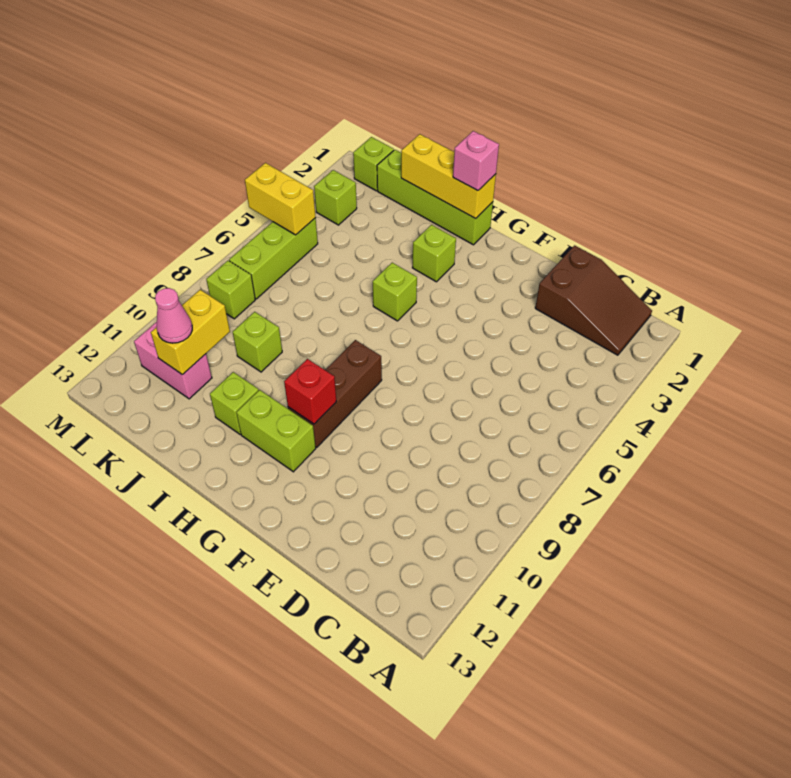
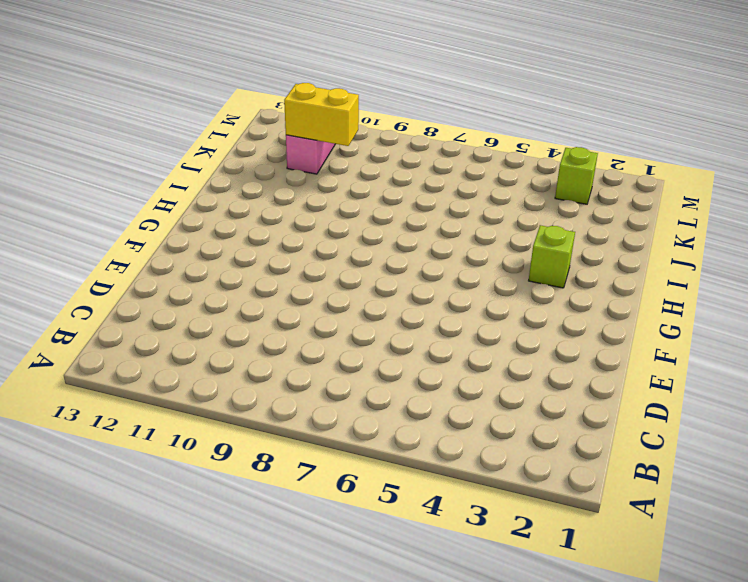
none -> brown slope B1:D2 level 1 top D
none -> brown brick G8:G10 level 1
none -> lime brick G11:H11 level 1

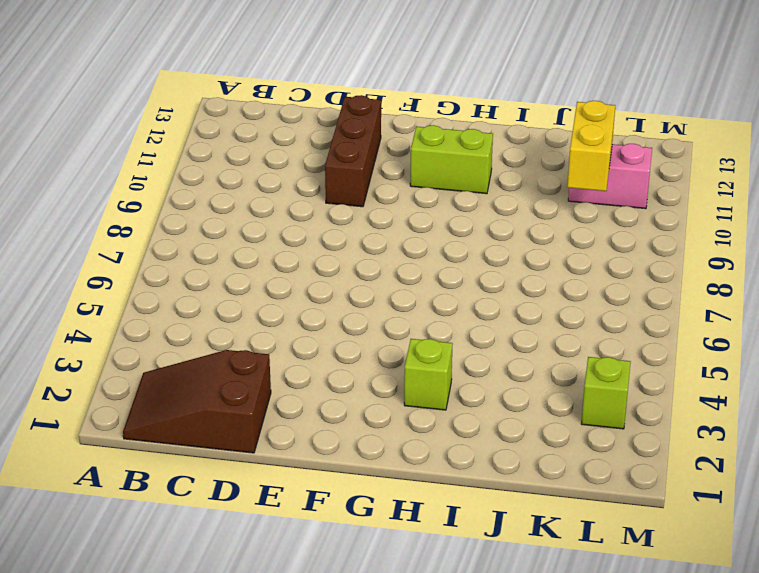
brown brick E10:E12 level 1 -> brown brick G8:G10 level 1
none -> lime brick H1:K1 level 1
none -> lime brick H5 level 1
none -> lime brick I11 level 1

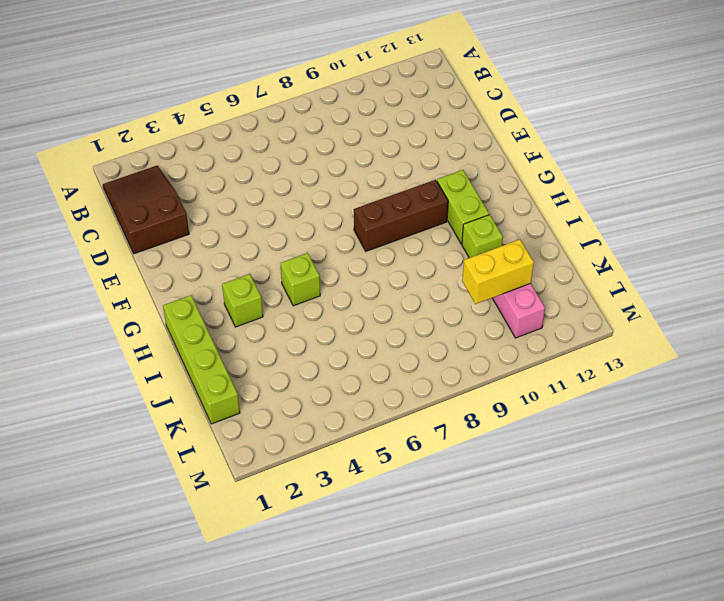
none -> lime brick J9 level 1
none -> lime brick L1 level 1
none -> lime brick L3 level 1

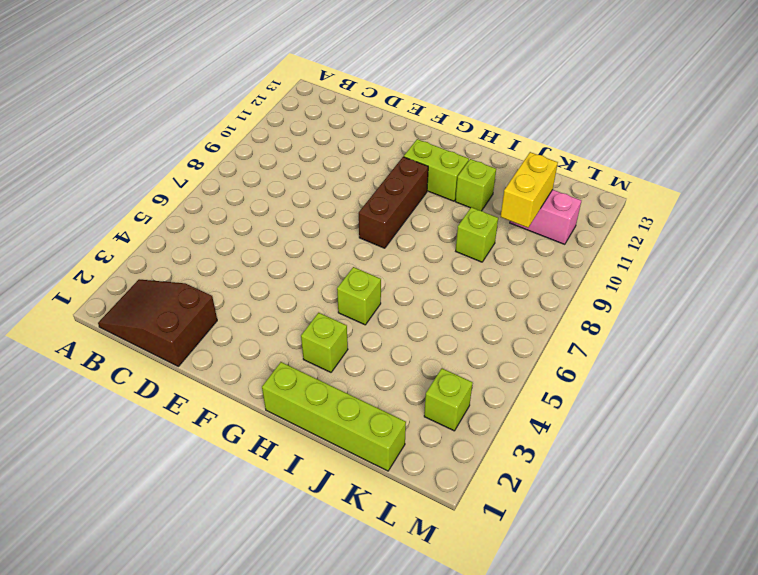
none -> lime brick L1 level 1
none -> lime brick L5:L7 level 1
none -> lime brick L8 level 1

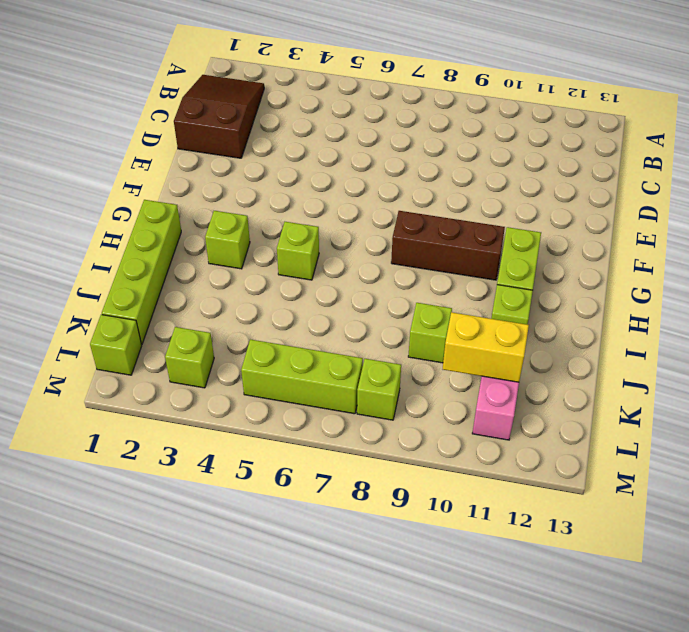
none -> red brick G10 level 2
none -> yellow brick H1:J1 level 2
none -> yellow brick L5:M5 level 2

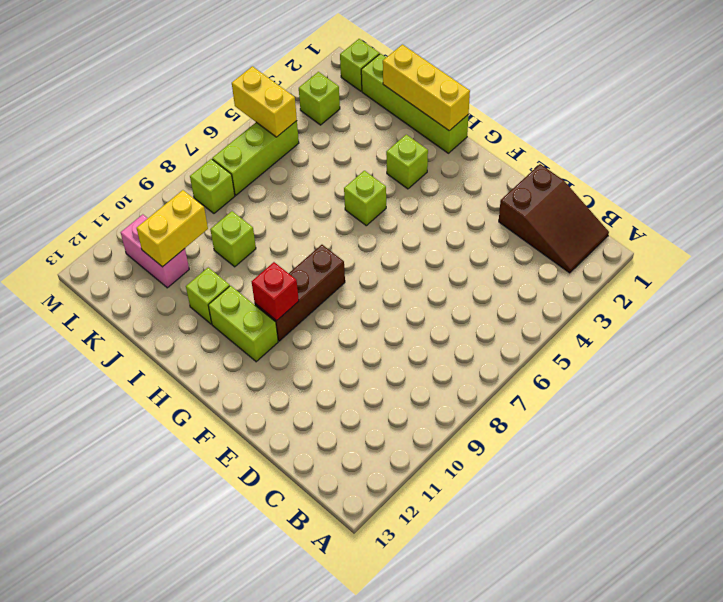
none -> pink brick H1 level 3
none -> pink cone K11 level 3

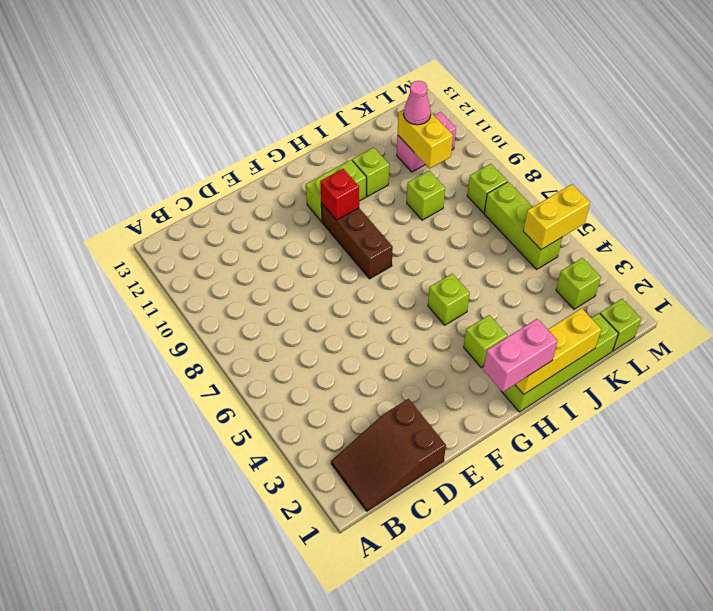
pink brick G1:H1 level 3 -> pink brick H1 level 3

